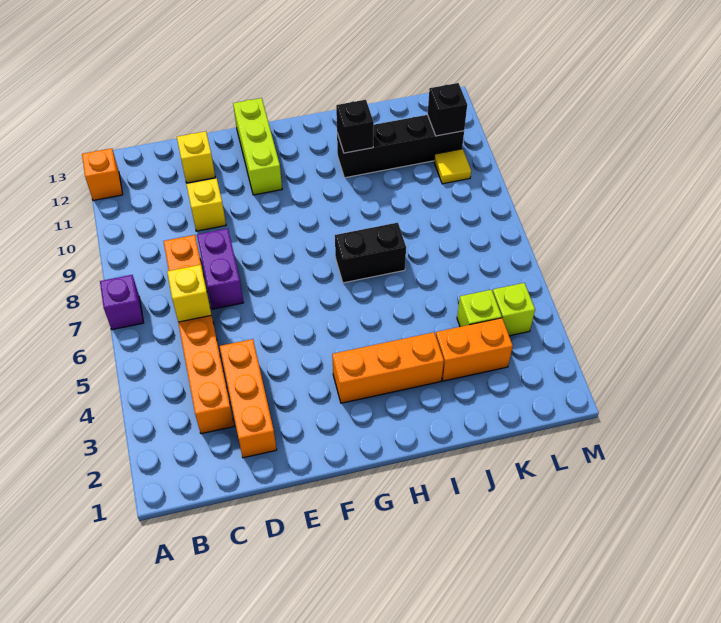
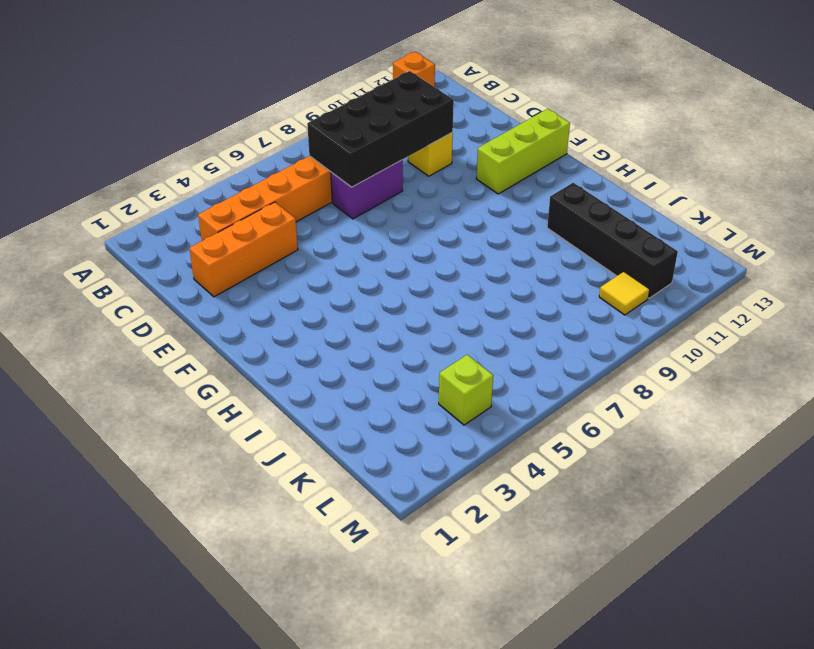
black brick C7:D10 level 2 -> none
none -> purple brick A7 level 1
none -> yellow brick D12 level 1
none -> orange brick G3:I3 level 1

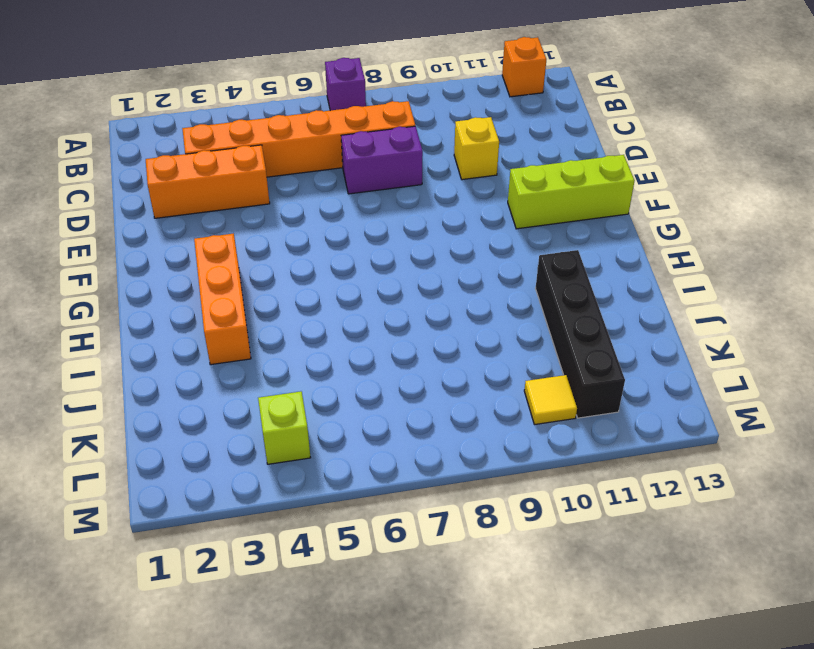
none -> yellow brick D12 level 1
none -> black brick H7:I7 level 1
none -> orange brick J3:K3 level 1

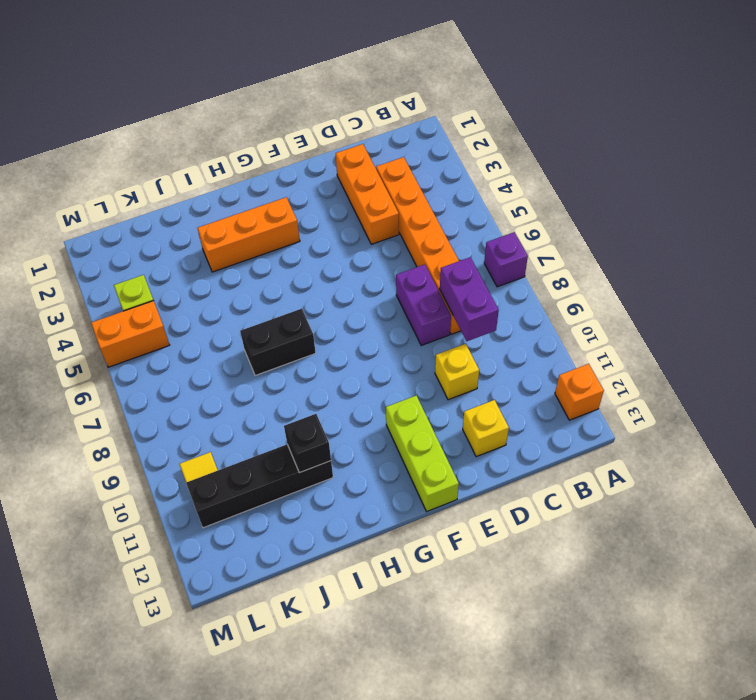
purple brick C8:C9 level 2 -> none
orange brick L5:M5 level 1 -> orange brick J3:K3 level 1
none -> lime brick K4 level 1
none -> yellow brick C6 level 2
none -> black brick L11 level 2

